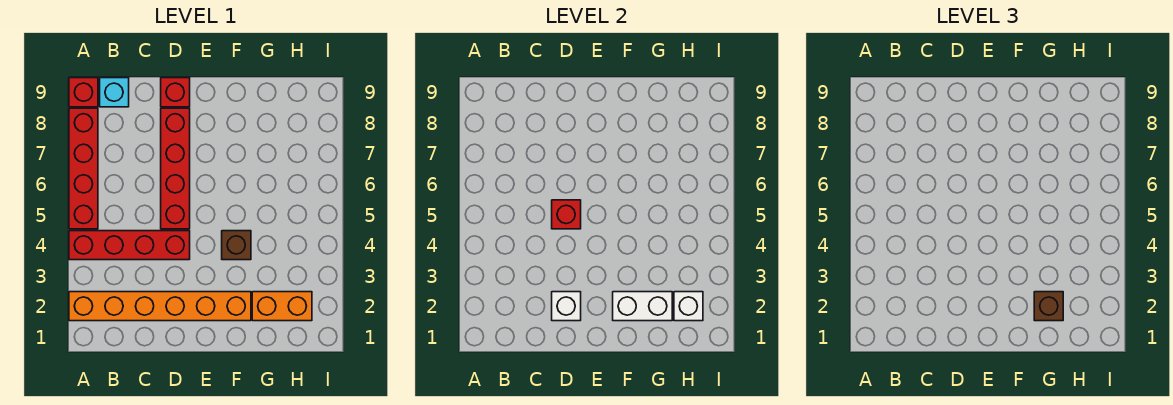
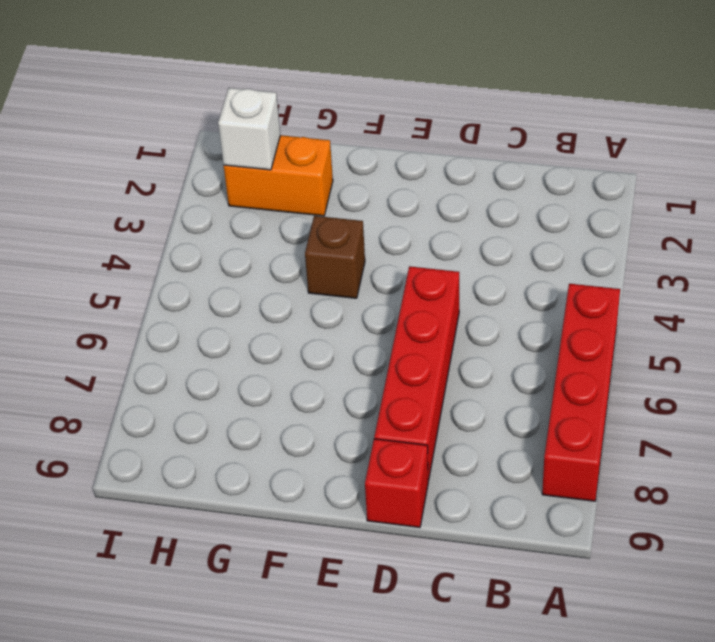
none -> orange brick A2:F2 level 1
none -> red brick A4:D4 level 1
none -> red brick A9 level 1

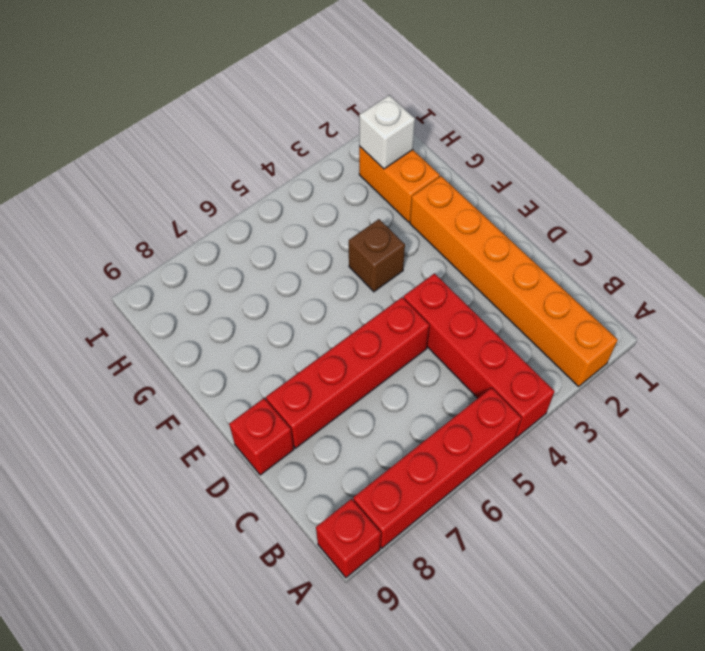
none -> cyan brick B9 level 1
none -> white brick D2 level 2
none -> red brick D5 level 2

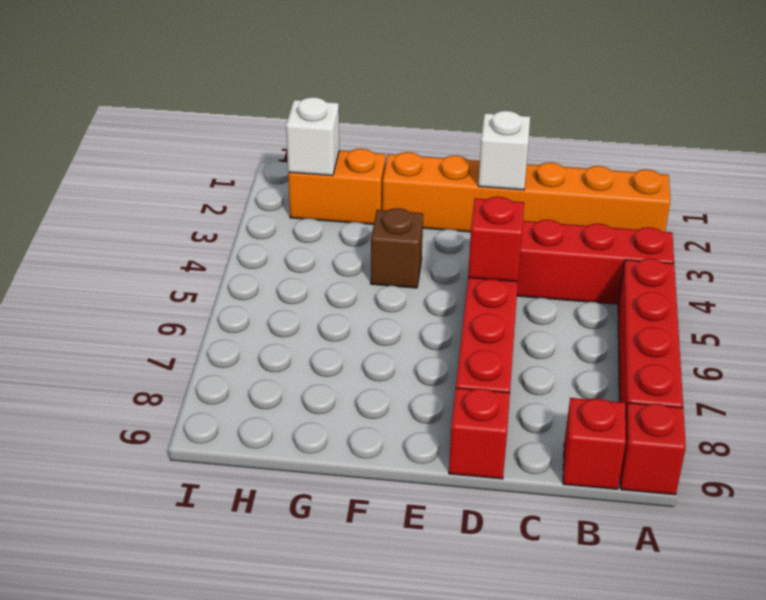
red brick B9 level 1 -> cyan brick B9 level 1
none -> white brick F2:G2 level 2
none -> brown brick G2 level 3

